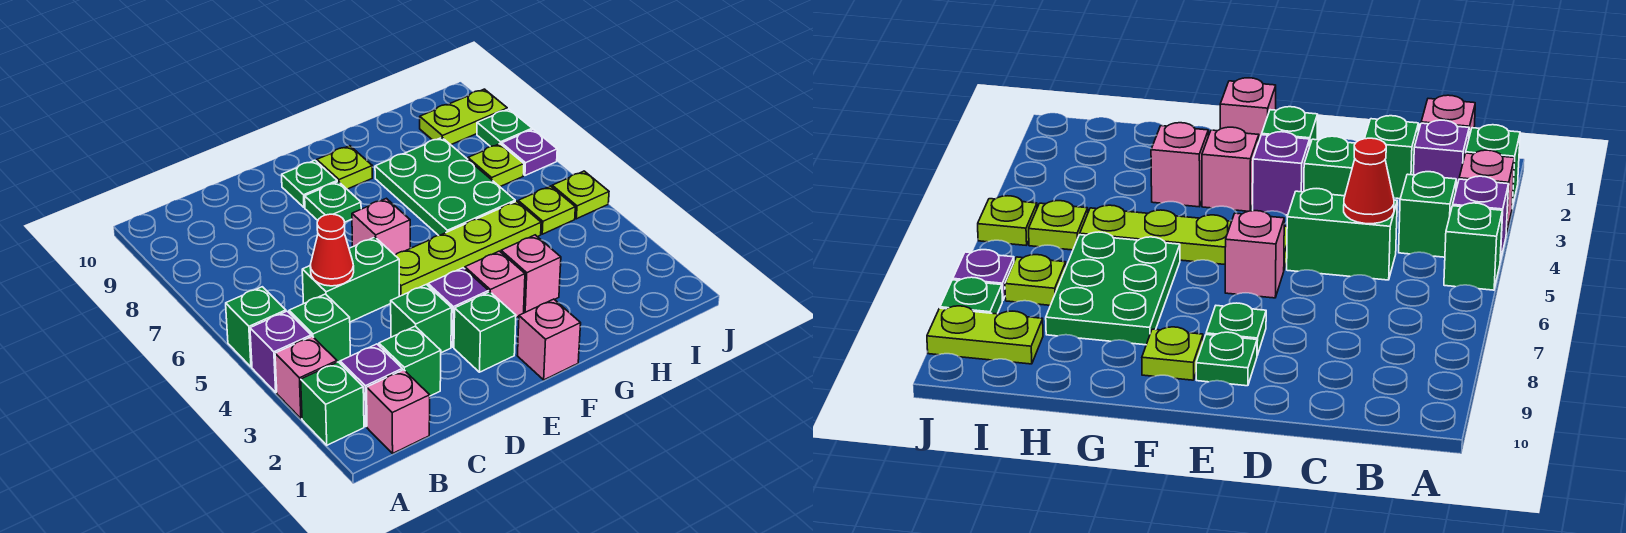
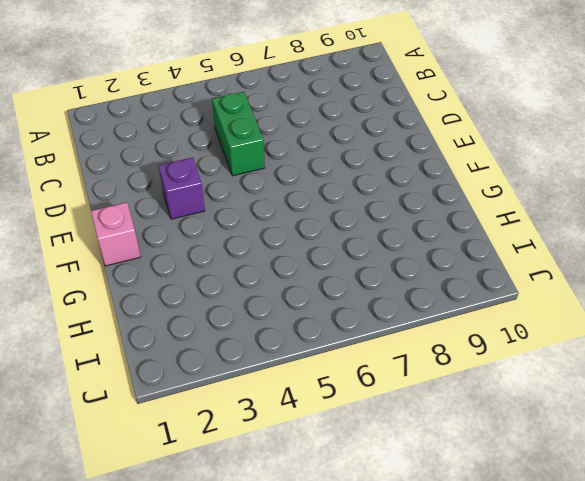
none -> green brick A2 level 1
none -> pink brick A3 level 1
none -> purple brick A4 level 1

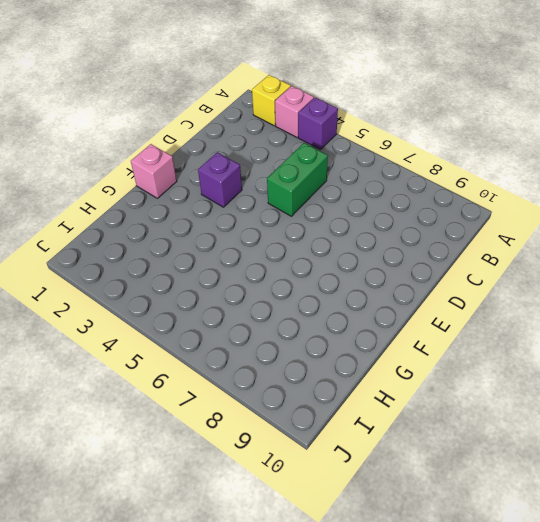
yellow brick A2 level 1 -> green brick A2 level 1
none -> green brick A5 level 1
none -> pink brick B1 level 1
none -> purple brick B2 level 1

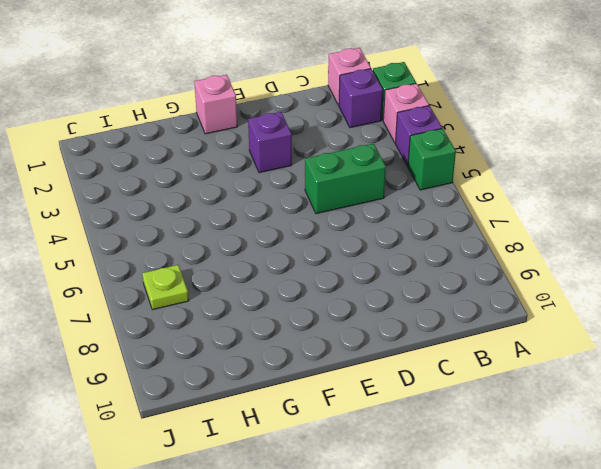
none -> green brick B4 level 1
none -> green brick C2 level 1
none -> green brick D3 level 1

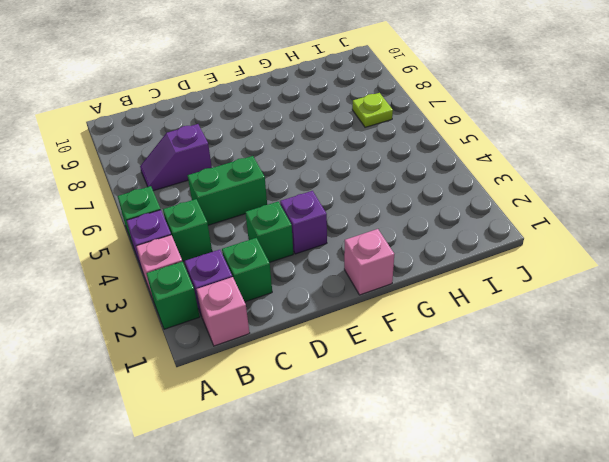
purple slope B7:C7 level 1 top C -> none
none -> green brick E2 level 1
none -> lime plate E5:H5 level 1
none -> pink brick E6 level 1

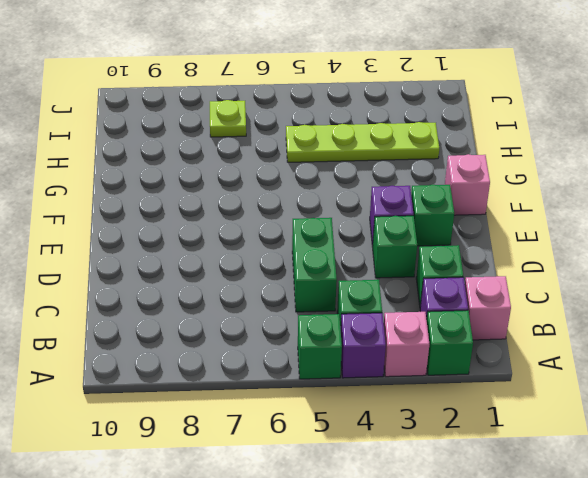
lime plate H2:H5 level 1 -> lime plate E5:H5 level 1
none -> pink brick E6 level 1
none -> green plate E8 level 1
none -> green plate E9 level 1

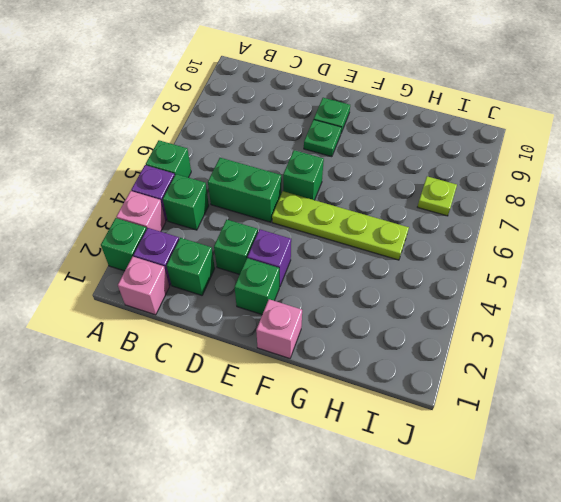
green brick E6 level 1 -> pink brick E6 level 1
none -> pink brick F3 level 1
none -> lime plate F9 level 1
none -> pink brick G3 level 1

